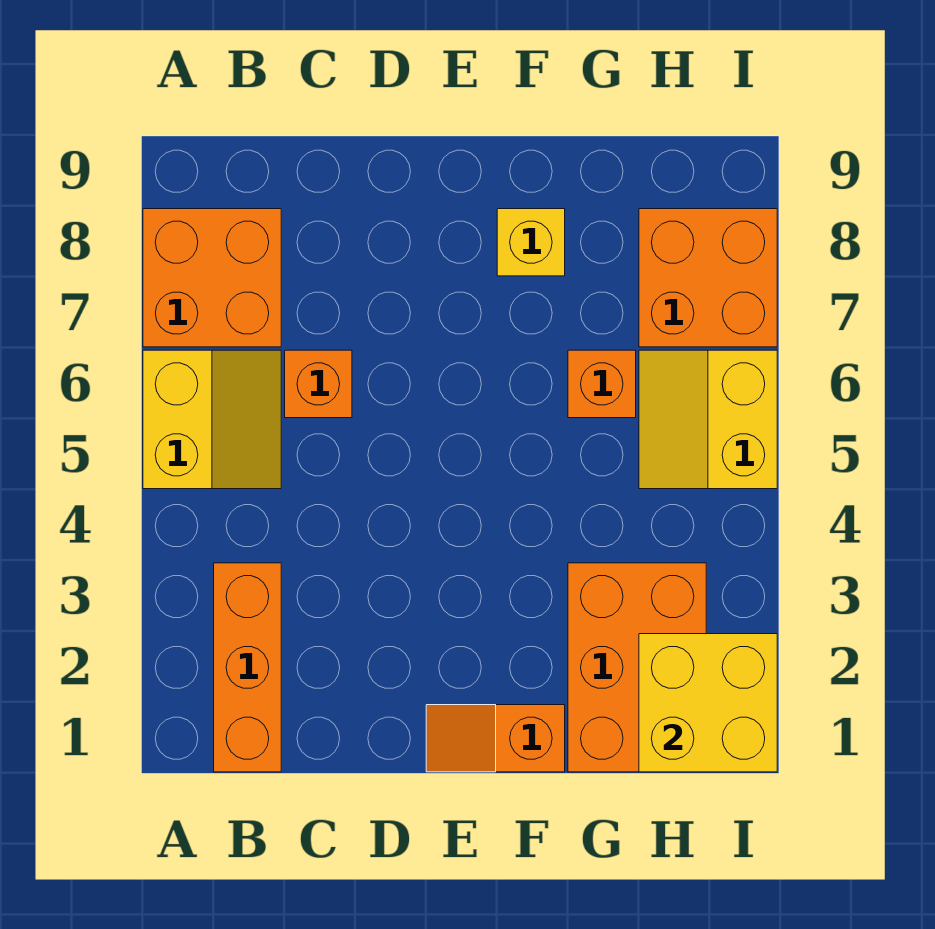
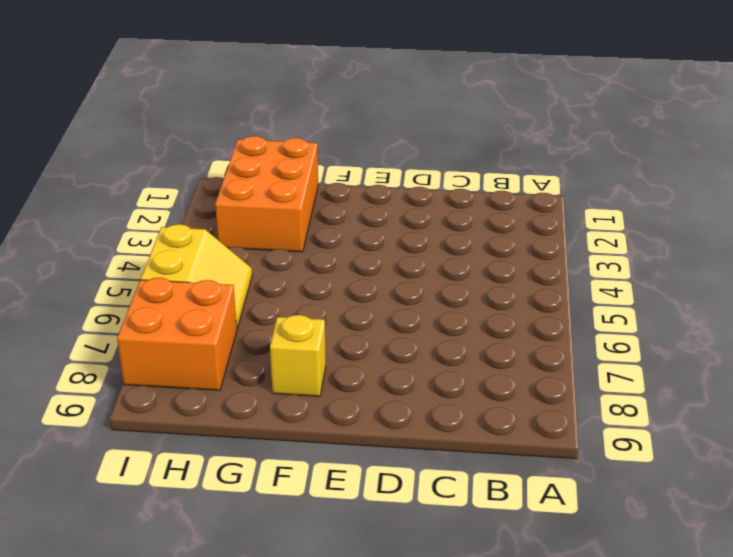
none -> yellow slope A5:B6 level 1 top A
none -> orange brick A7:B8 level 1

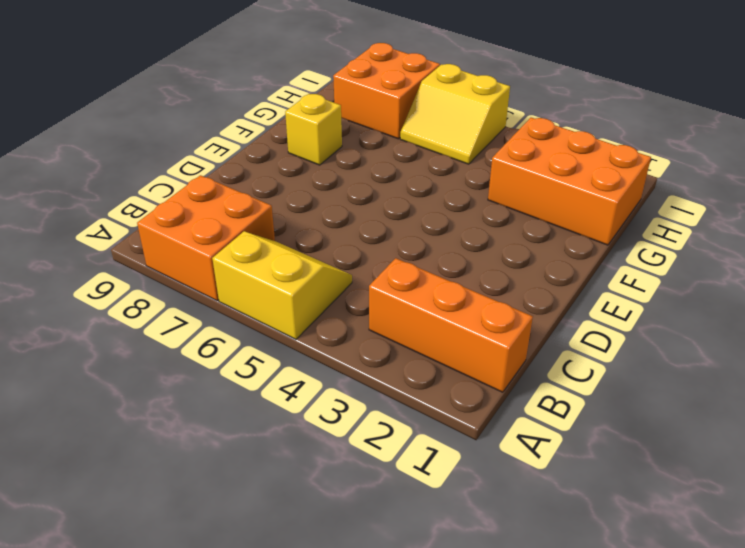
none -> orange brick C6 level 1
none -> orange slope E1:F1 level 1 top F

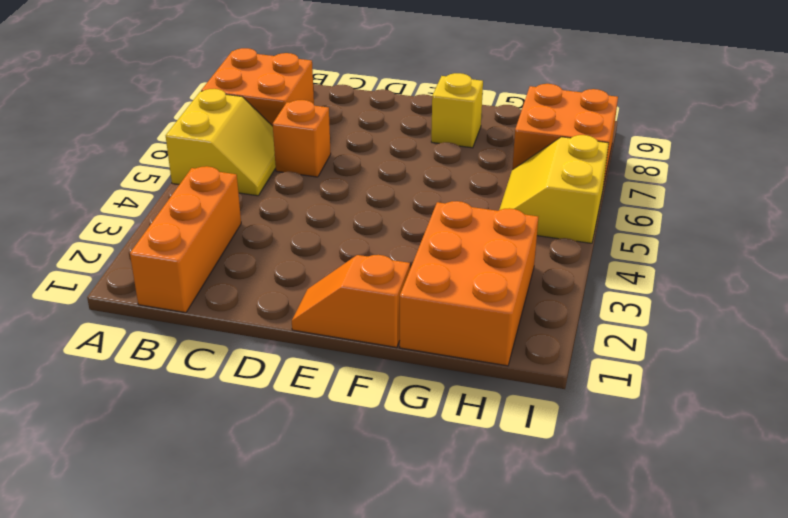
none -> orange brick G6 level 1
none -> yellow brick H1:I2 level 2

